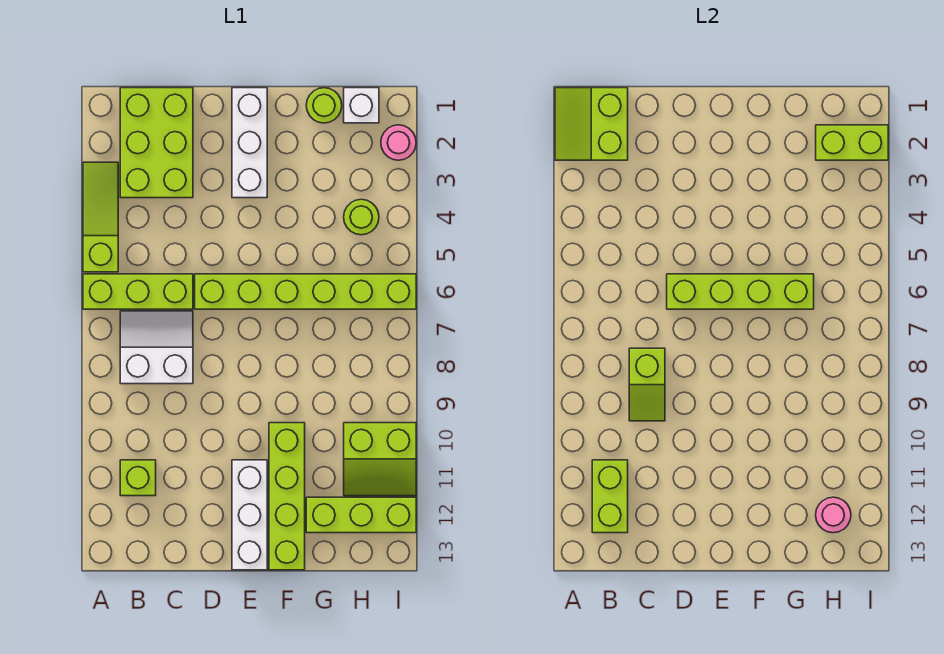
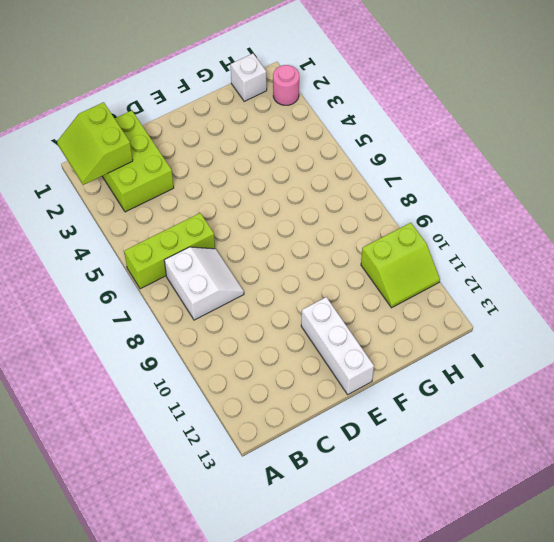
white slope B7:C8 level 1 top B -> white slope B7:C8 level 1 top 8
none -> lime slope A3:A5 level 1 top 5
none -> lime brick B11 level 1
none -> lime brick D6:I6 level 1

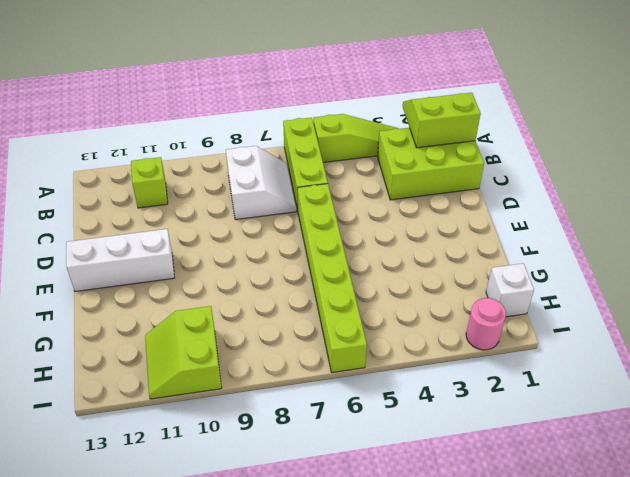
none -> white brick E1:E3 level 1
none -> lime brick F10:F13 level 1
none -> lime round brick G1 level 1

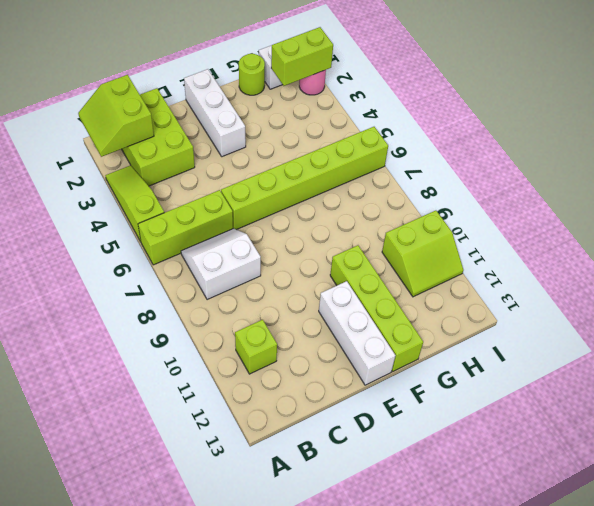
none -> lime brick G12:I12 level 1
none -> lime round brick H4 level 1
none -> lime brick B11:B12 level 2

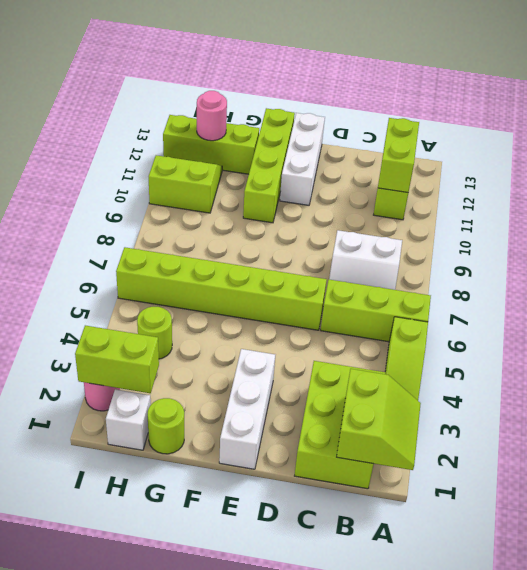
none -> lime slope C8:C9 level 2 top 8
none -> lime brick D6:G6 level 2

